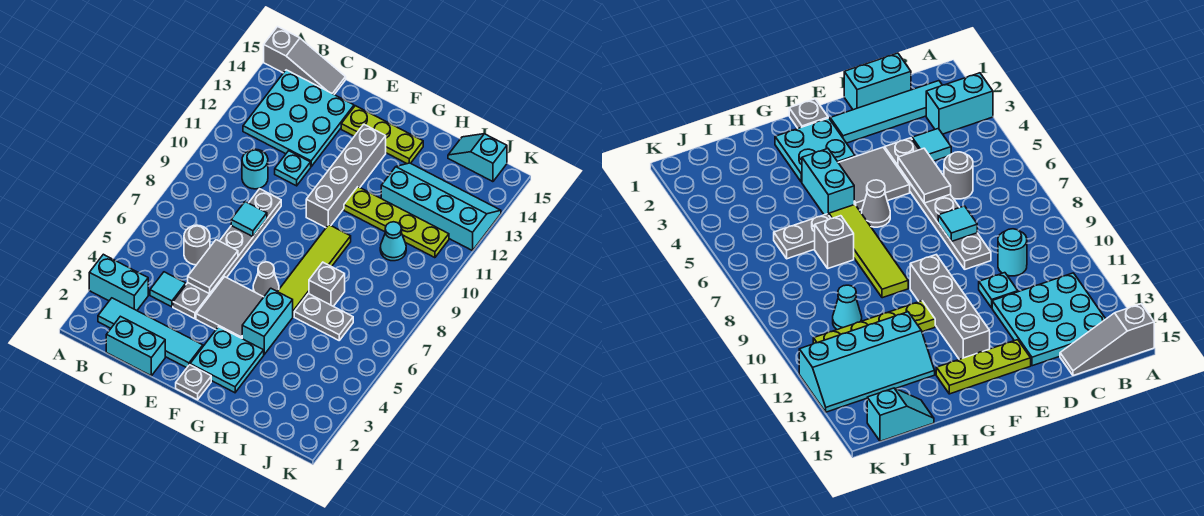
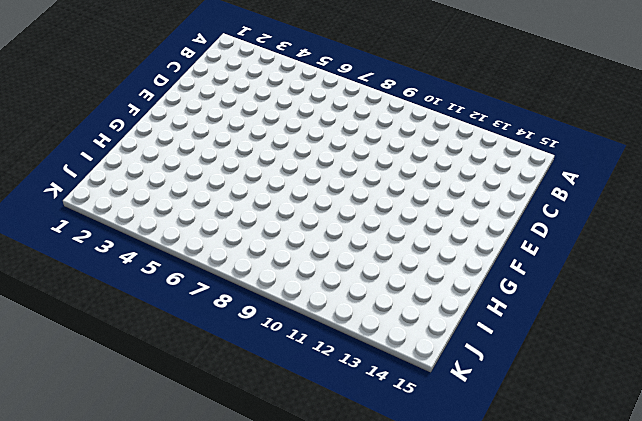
none -> cyan brick A3:B3 level 1
none -> grey slope A15:C15 level 1 top A
none -> cyan tile B2:E2 level 1

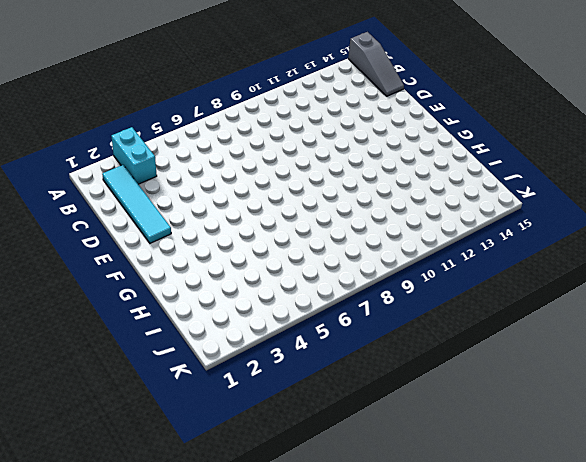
none -> cyan plate B12:D14 level 1
none -> cyan brick C1:D1 level 1
none -> cyan tile C4 level 1

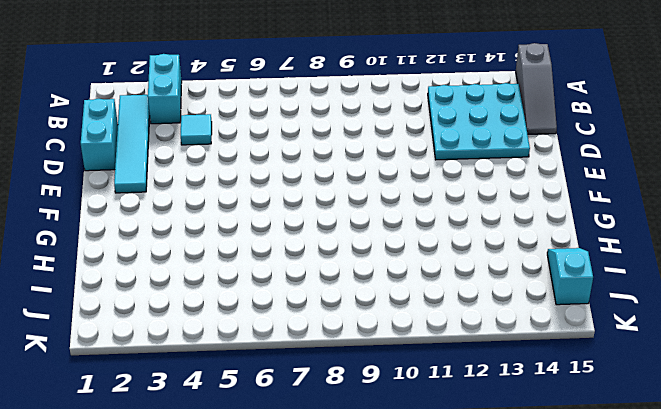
none -> grey round brick C6 level 1
none -> cyan round brick C10 level 1
none -> grey plate D4:D9 level 1

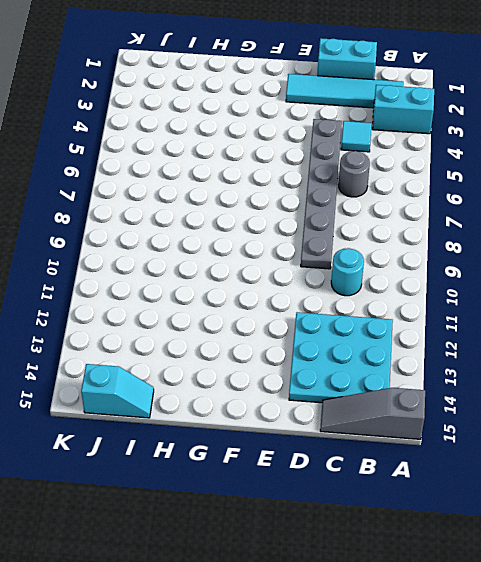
none -> cyan plate D11 level 1
none -> grey tile E4:F5 level 1
none -> lime plate E14:G14 level 1

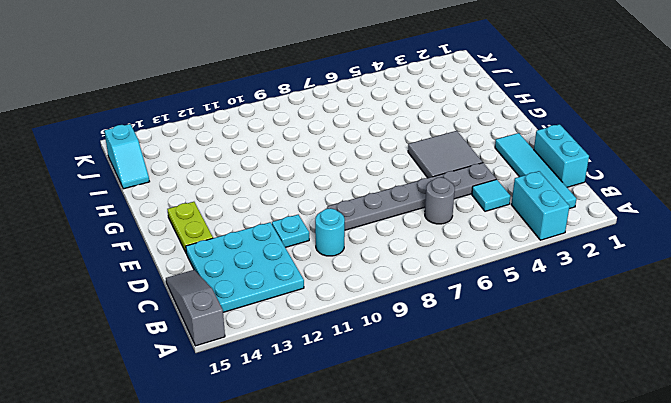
lime plate E14:F14 level 1 -> lime plate E14:G14 level 1
none -> grey plate F1 level 1
none -> cyan plate F2:G3 level 1
none -> grey cone F6 level 1

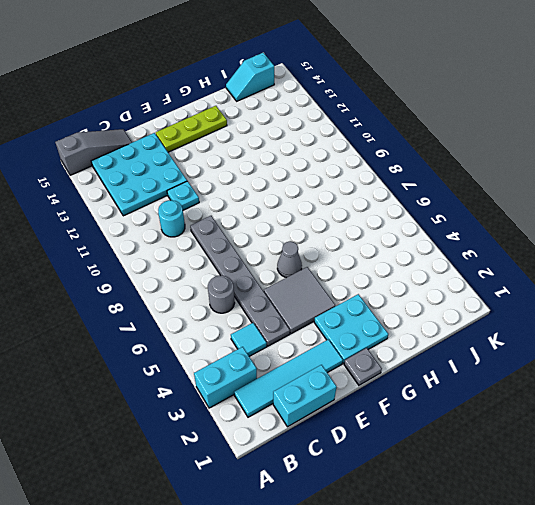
none -> grey brick F10:F13 level 1
none -> cyan brick G4:G5 level 1
none -> lime tile G6:G9 level 1

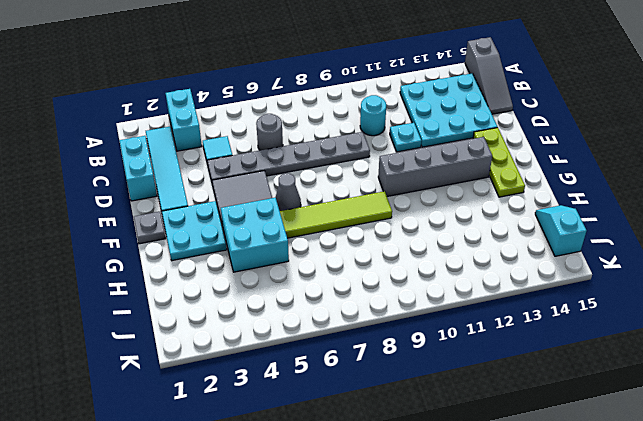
cyan brick G4:H5 level 1 -> cyan brick G4:G5 level 1
none -> lime plate G11:J11 level 1
none -> grey plate H6:I6 level 1
none -> grey brick H7 level 1

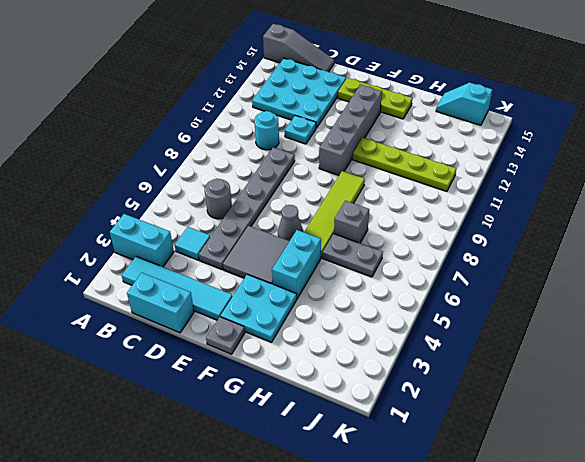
none -> cyan slope H12:K13 level 1 top 12
none -> cyan cone I10 level 1
none -> grey tile D5:D6 level 2

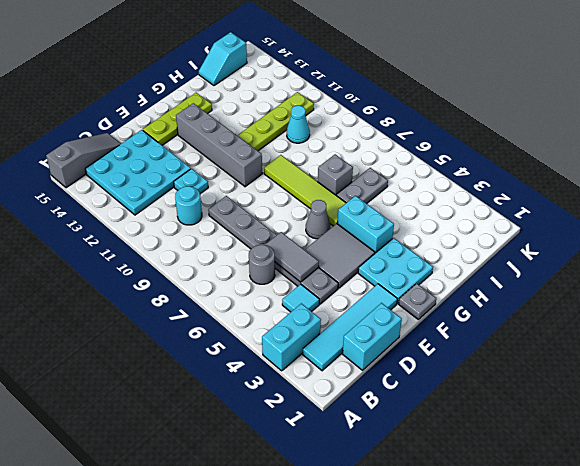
none -> cyan slope H12:K13 level 1 top 12
none -> cyan tile D8 level 2

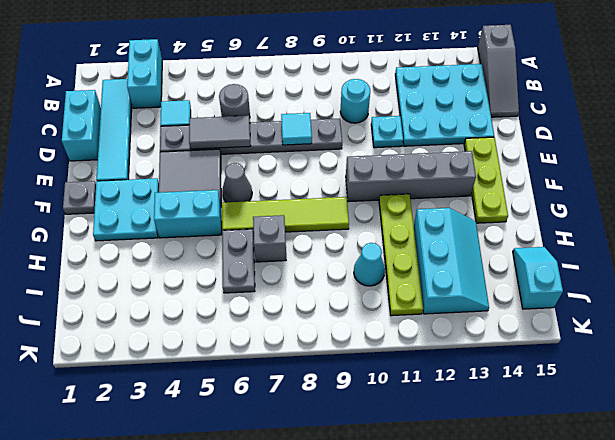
cyan slope H12:J13 level 1 top 12 -> cyan slope H12:K13 level 1 top 12

